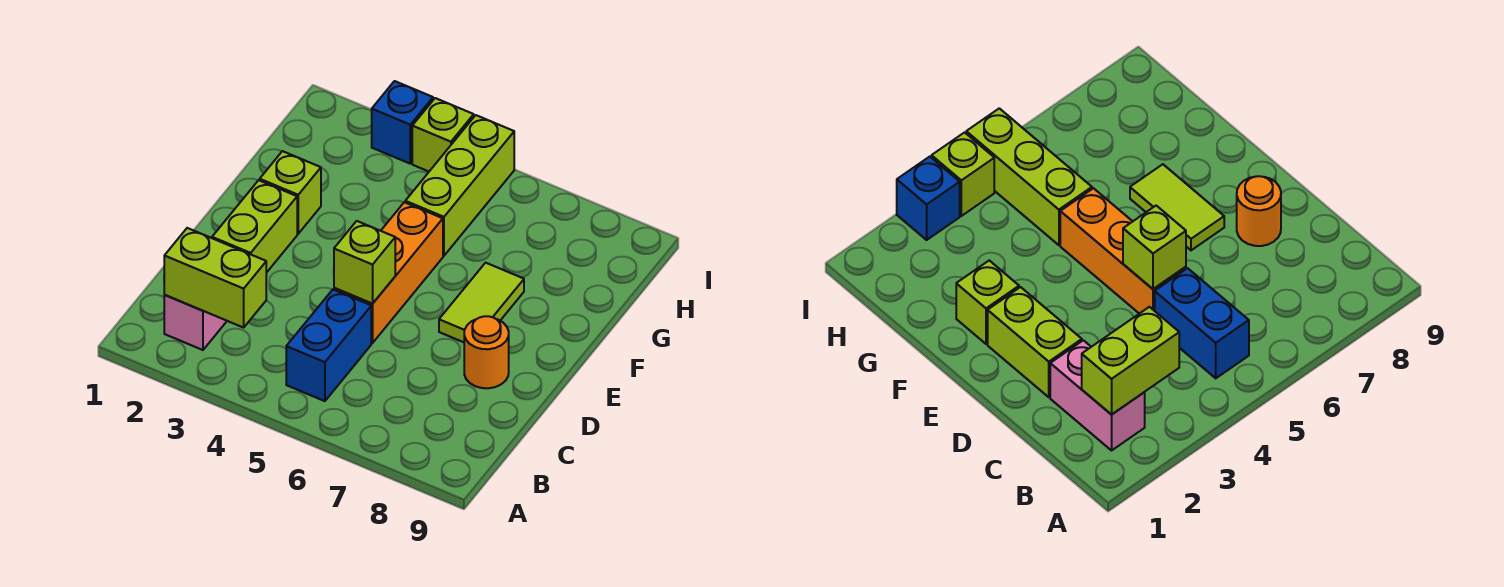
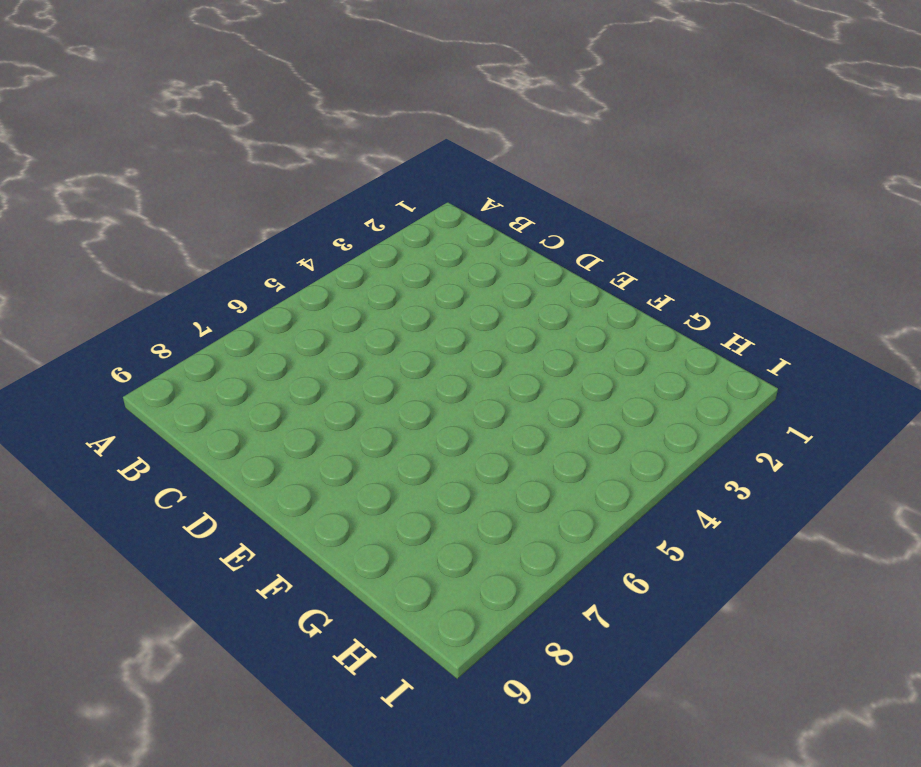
none -> pink brick B2:C2 level 1
none -> blue brick B5:C5 level 1
none -> lime brick D2:E2 level 1

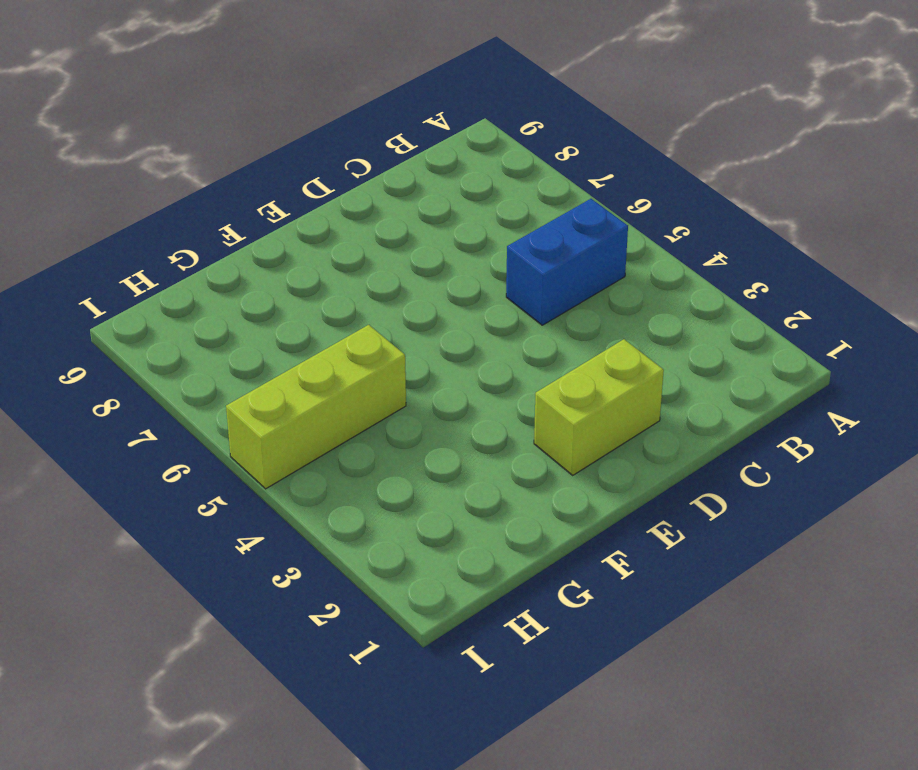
none -> pink brick B2:C2 level 1
none -> orange brick D5:F5 level 1
none -> orange round brick D8 level 1

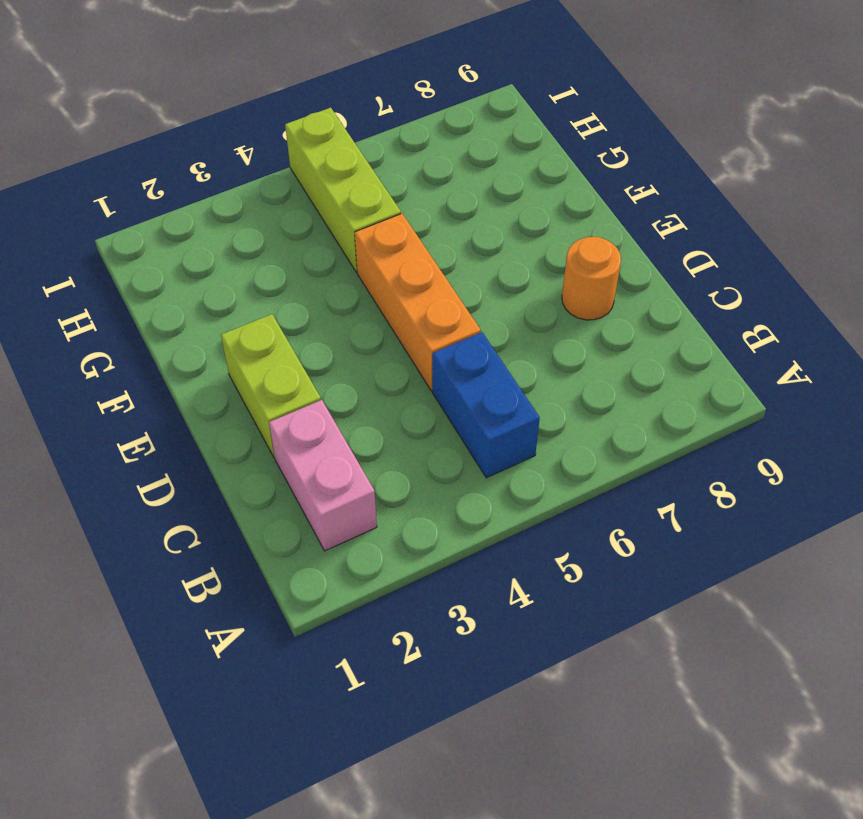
none -> lime tile E7:F7 level 1
none -> lime brick F2 level 1
none -> blue brick I3 level 1

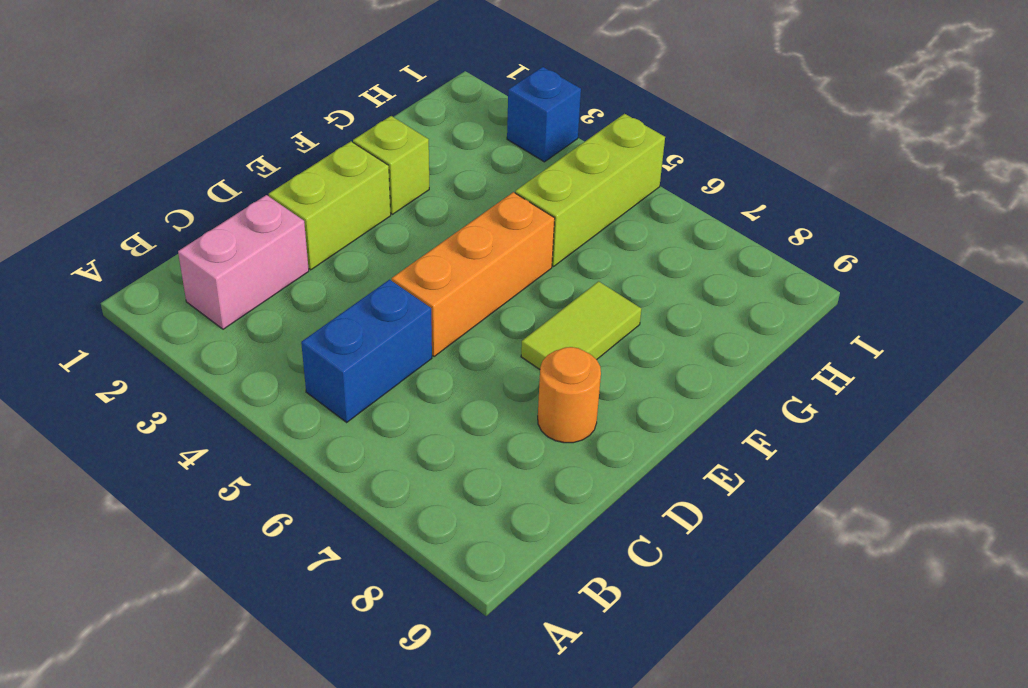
none -> lime brick I4 level 1
none -> lime brick B2:B3 level 2
none -> lime brick D5 level 2

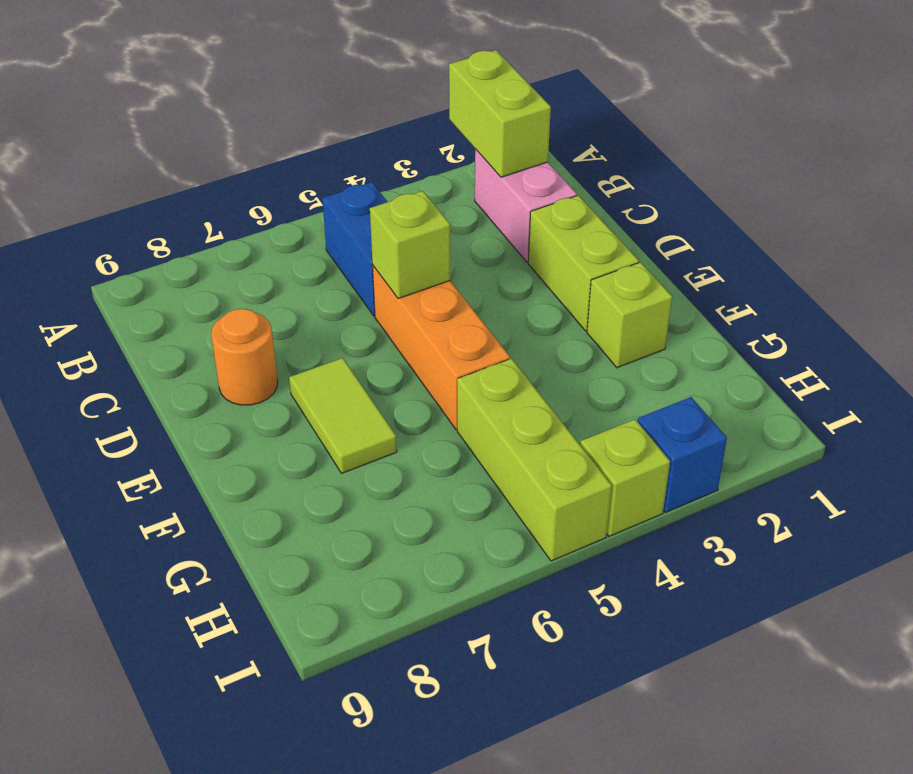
lime brick A2:B2 level 2 -> lime brick B2:B3 level 2

